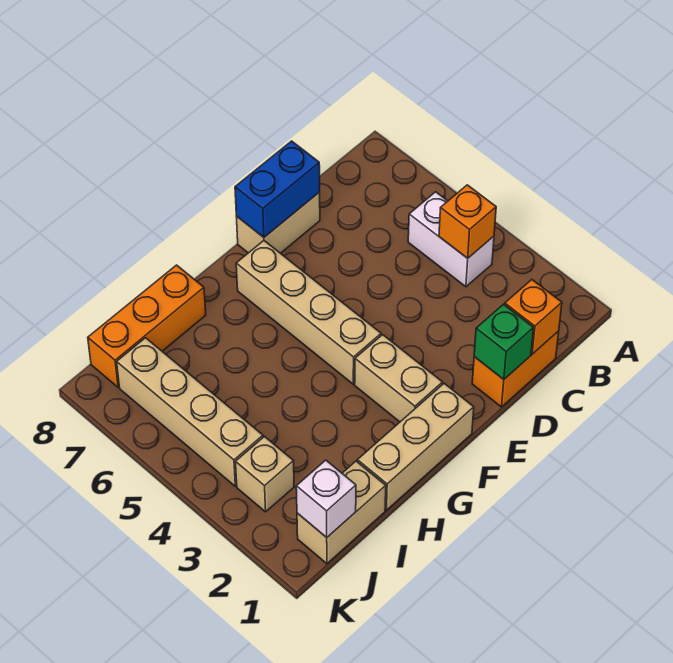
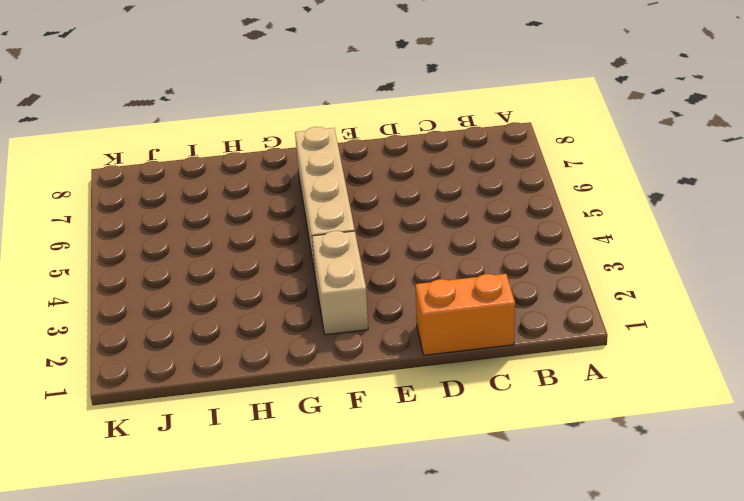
none -> white brick B4:B5 level 1
none -> tan brick D8:E8 level 1
none -> tan brick F1:H1 level 1

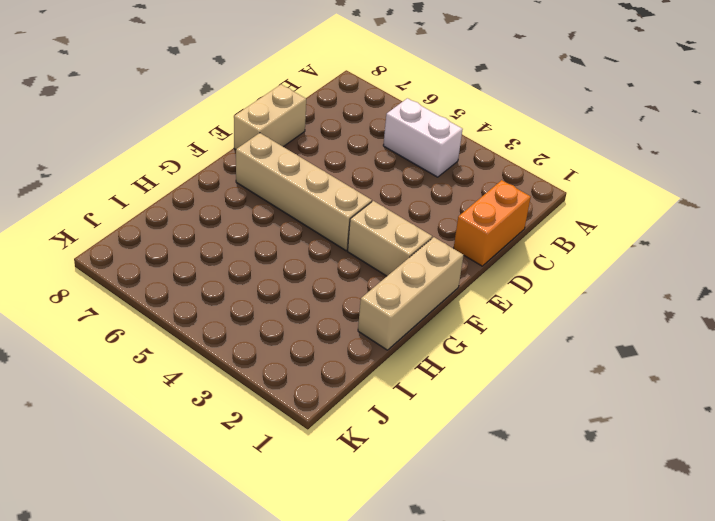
none -> orange brick H8:J8 level 1
none -> tan brick I1:J1 level 1
none -> tan brick J3 level 1

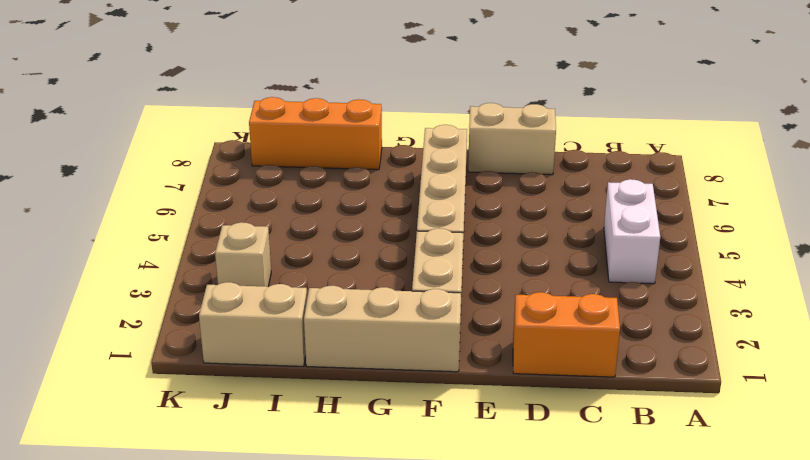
none -> tan brick J4:J7 level 1
none -> orange brick B4 level 2
none -> orange brick C1 level 2

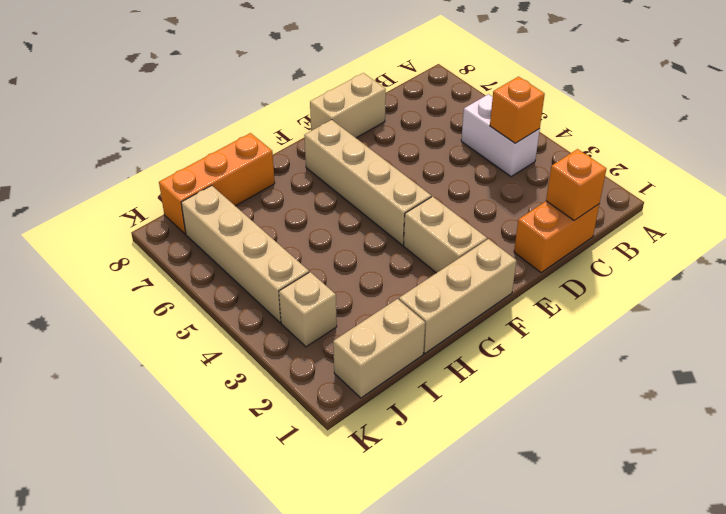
none -> green brick D1 level 2
none -> blue brick D8:E8 level 2
none -> white brick J1 level 2

